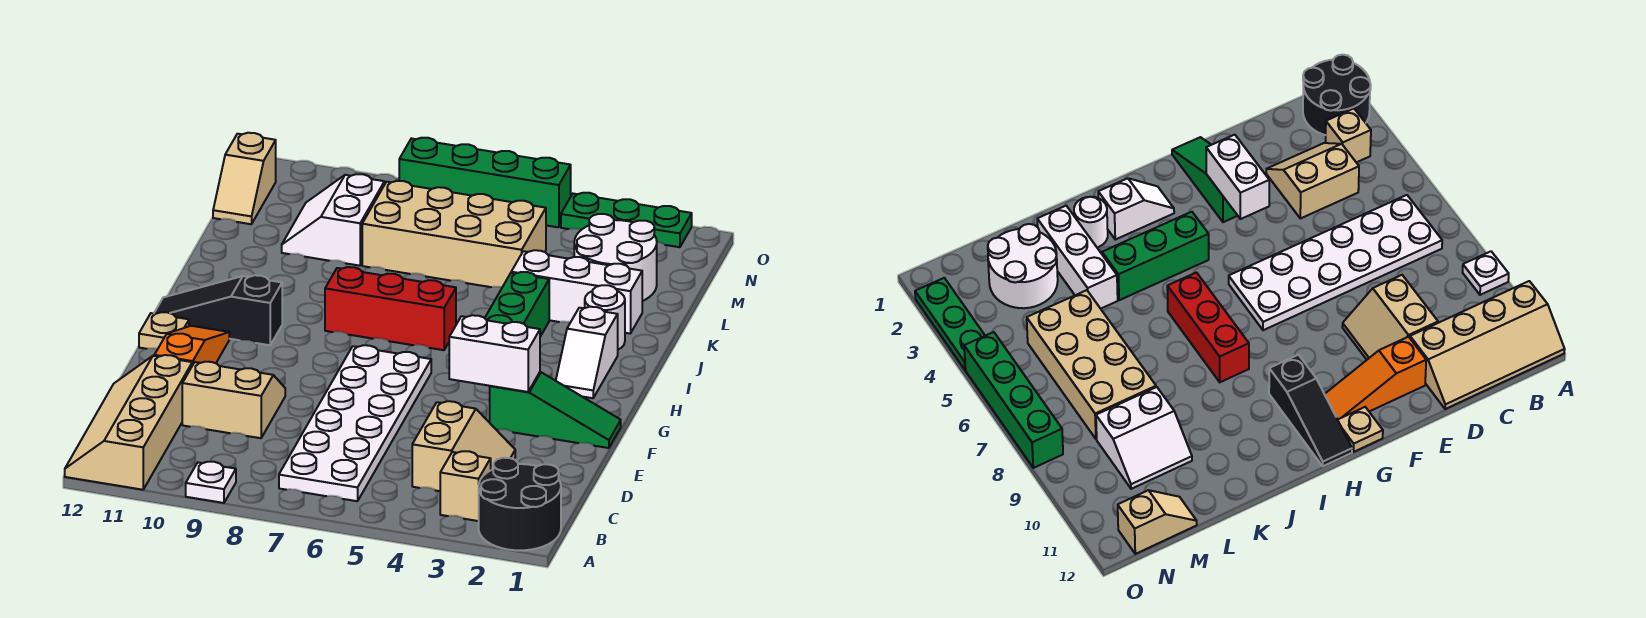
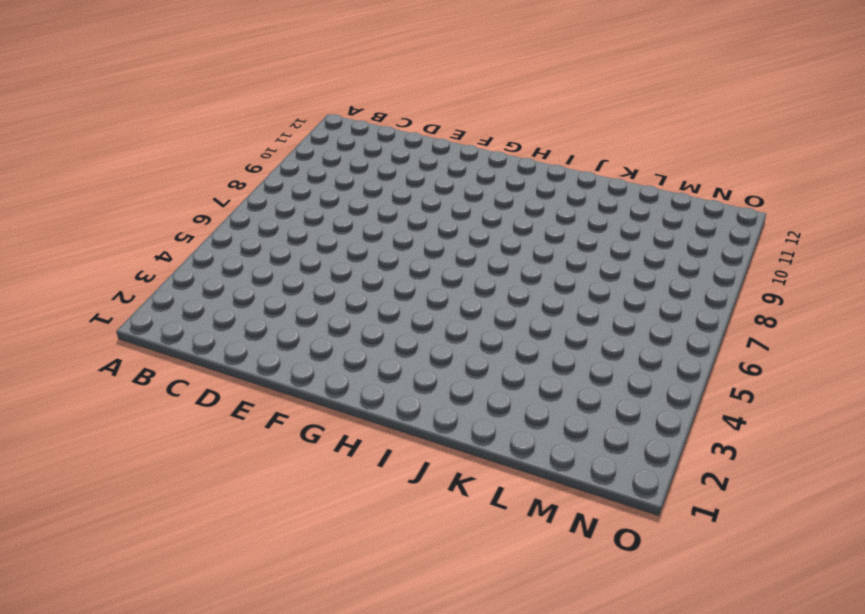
none -> black round brick A1:B2 level 1
none -> white plate A9 level 1
none -> tan slope A11:D12 level 1 top 11

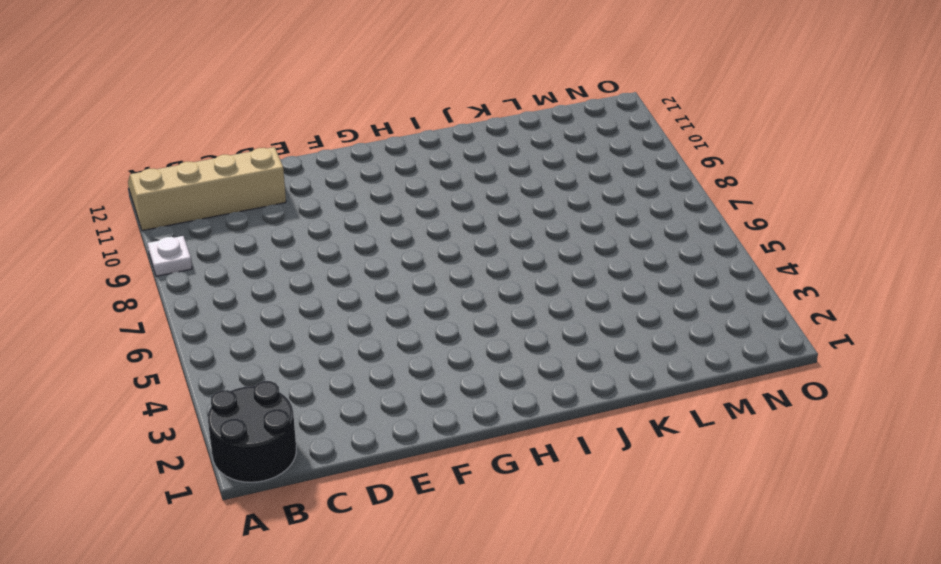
none -> tan brick B3 level 1
none -> white plate B6:G7 level 1
none -> tan slope C3:D4 level 1 top 4

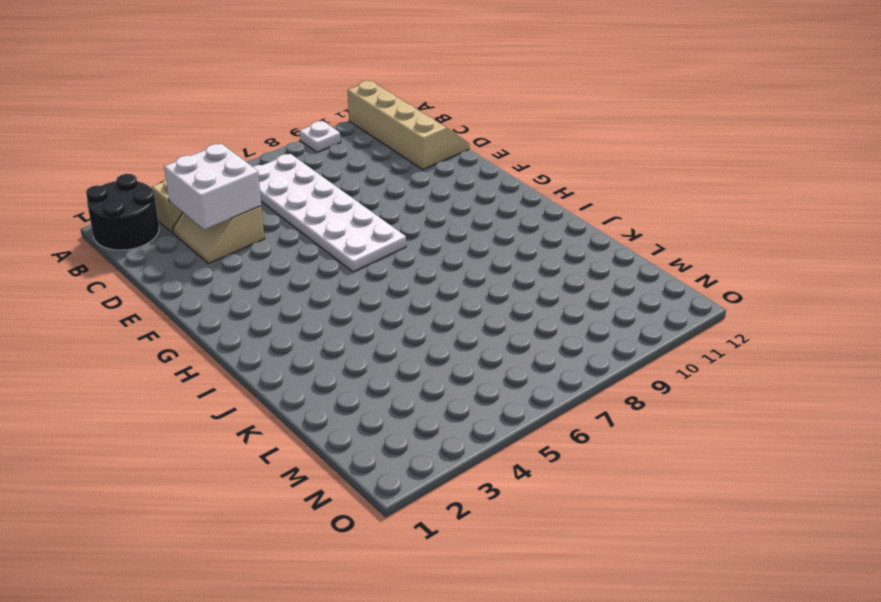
white brick C3:D4 level 2 -> none
none -> tan slope D9:E10 level 1 top D
none -> orange slope E11:G11 level 1 top E
none -> green slope F1:F3 level 1 top 3

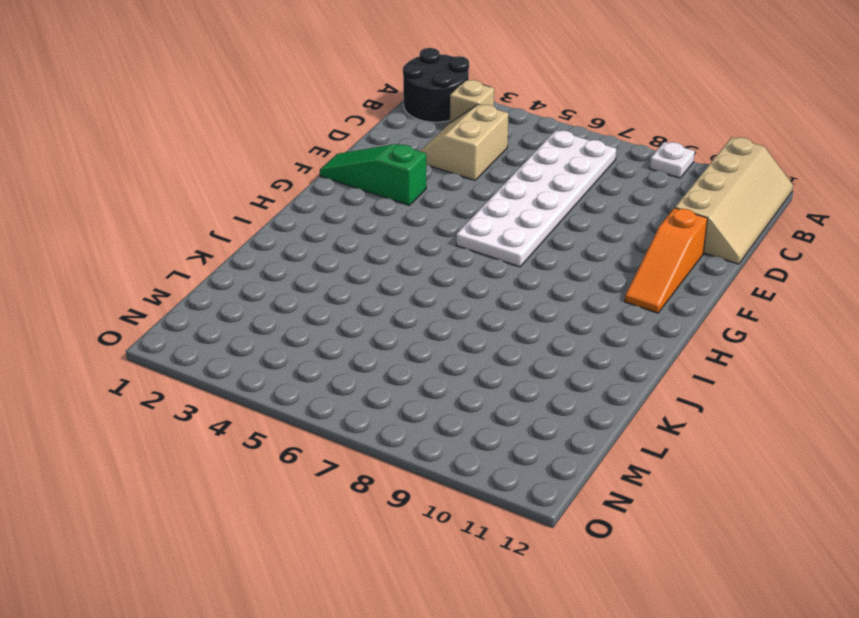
none -> tan slope D9:E10 level 1 top D
none -> tan plate G12 level 1
none -> white slope H2:I2 level 1 top I

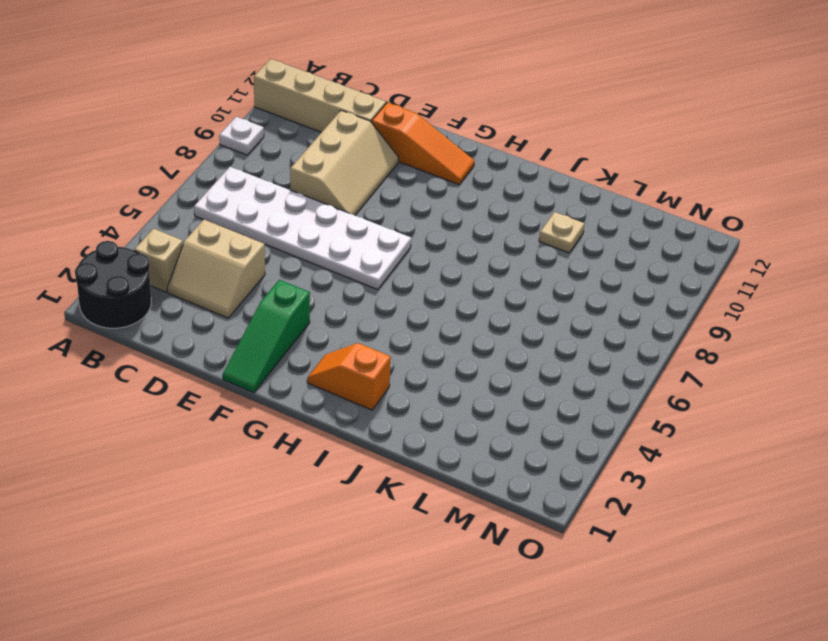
tan slope D8:E10 level 1 top D -> tan slope D9:E10 level 1 top D
orange slope H2:I2 level 1 top I -> white slope H2:I2 level 1 top I
tan plate K10 level 1 -> tan plate G12 level 1
none -> green brick H4:J4 level 1
none -> black slope H10:H12 level 1 top 10
none -> red brick I6:I8 level 1

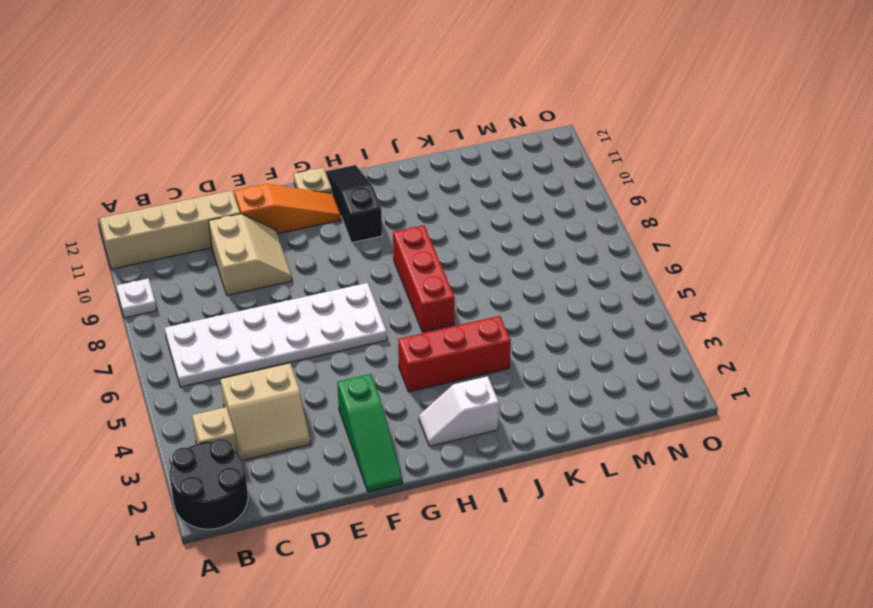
red brick H4:J4 level 1 -> green brick H4:J4 level 1
none -> white round brick J2 level 1
none -> white brick K2:K4 level 1
none -> white round brick L2:M3 level 1

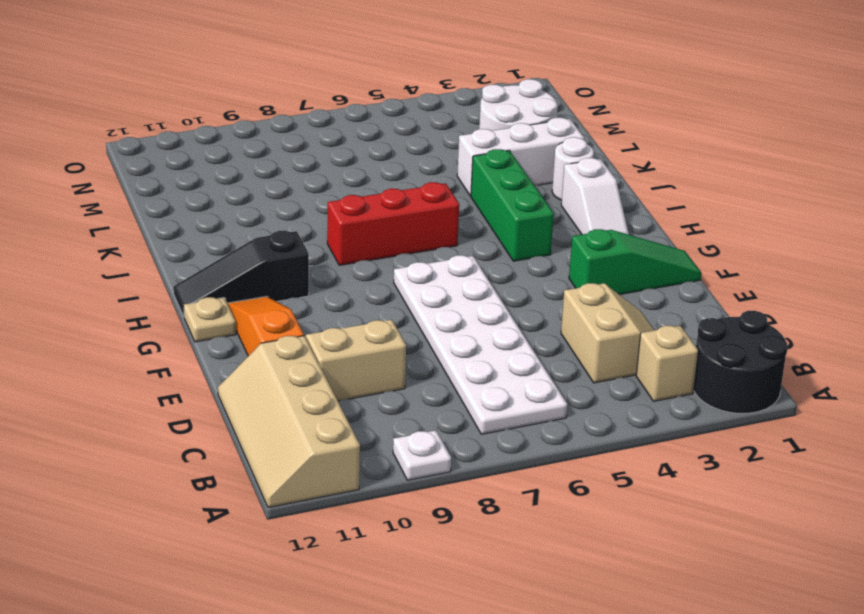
none -> tan brick L5:M8 level 1
none -> white slope L9:M10 level 1 top 9
none -> tan slope M12:N12 level 1 top N

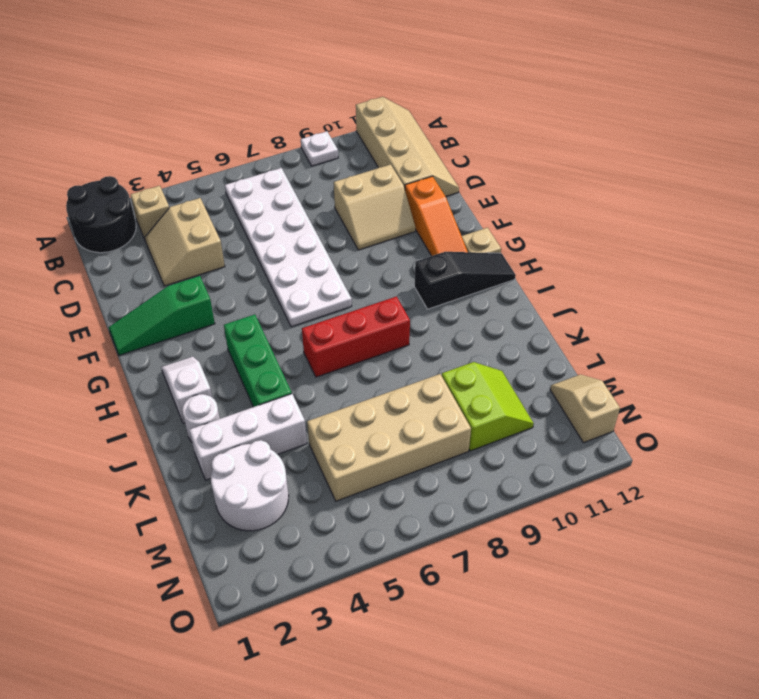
lime slope L9:M10 level 1 top 9 -> white slope L9:M10 level 1 top 9
none -> green plate O2:O4 level 1
none -> green brick O5:O8 level 1
none -> white brick F3:F4 level 2

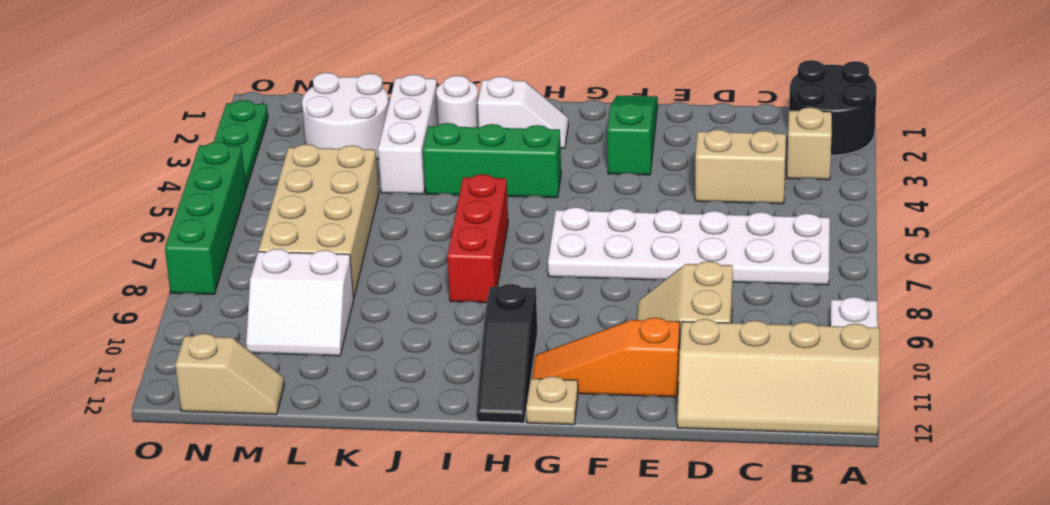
none -> white brick F3:F4 level 2

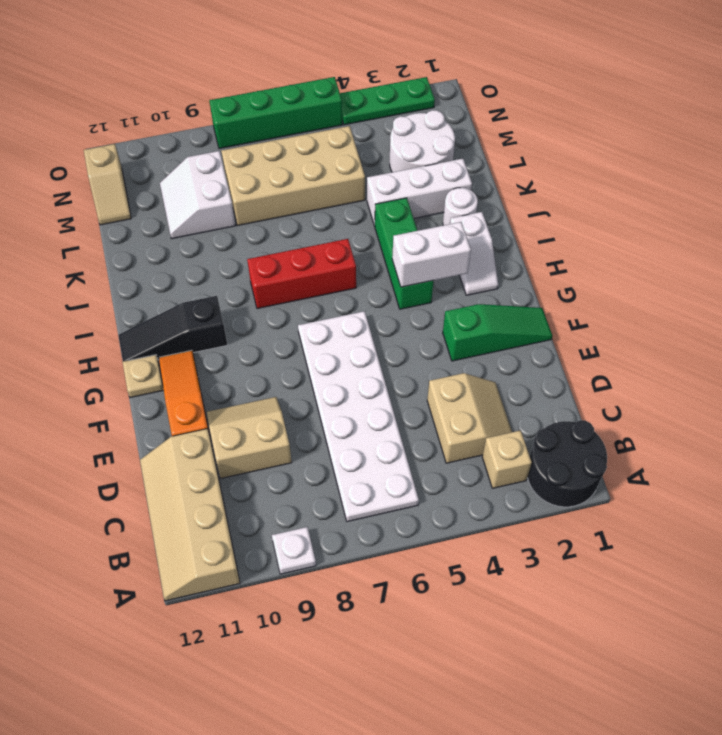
white brick H3:H4 level 2 -> white brick F3:F4 level 2

